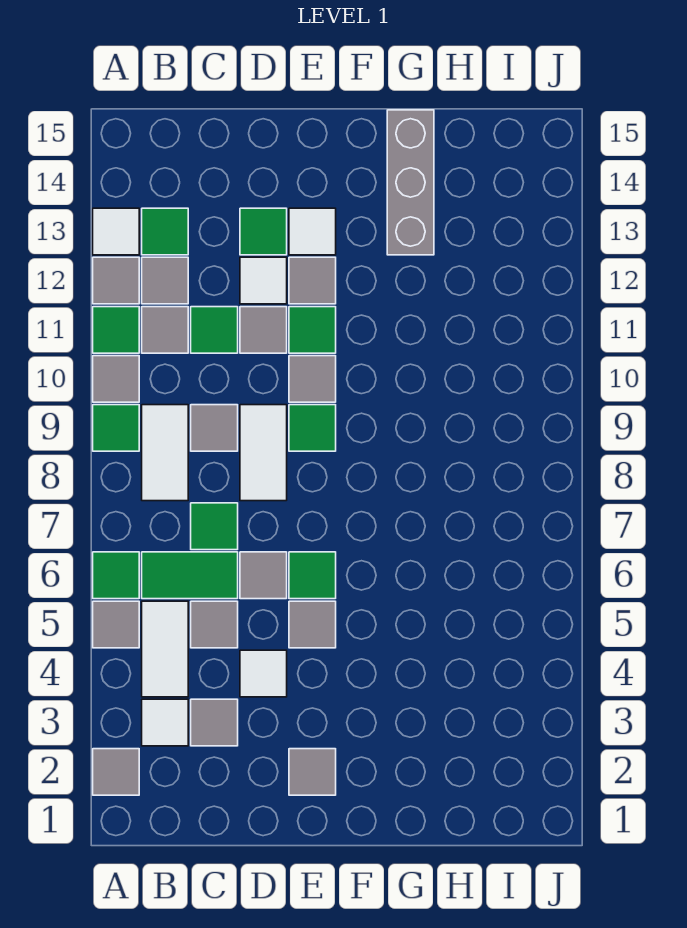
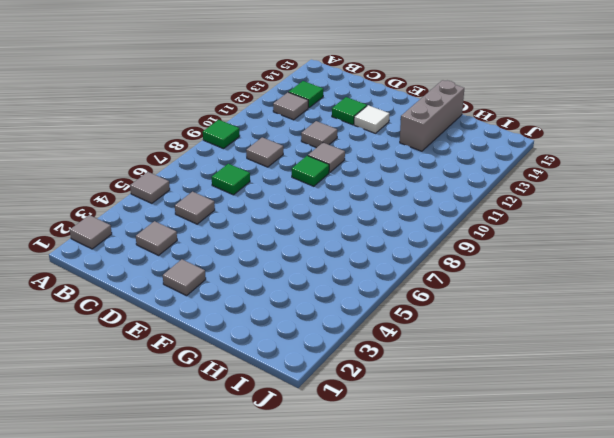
none -> green tile A6 level 1
none -> grey tile A10 level 1
none -> green tile A11 level 1
none -> grey tile A12 level 1

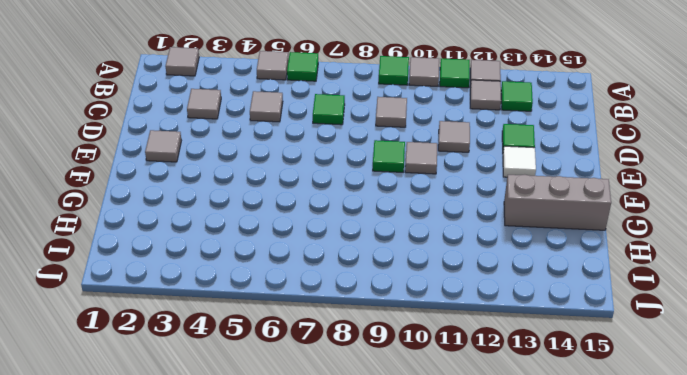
none -> white tile A13 level 1
none -> white tile B3 level 1
none -> white tile B4:B5 level 1
none -> green tile B6:C6 level 1

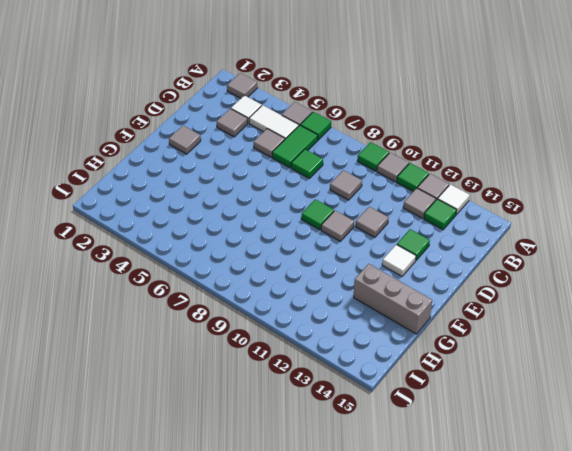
none -> white tile B8:B9 level 1
none -> grey tile B11 level 1
none -> green tile C11 level 1
none -> white tile D4 level 1

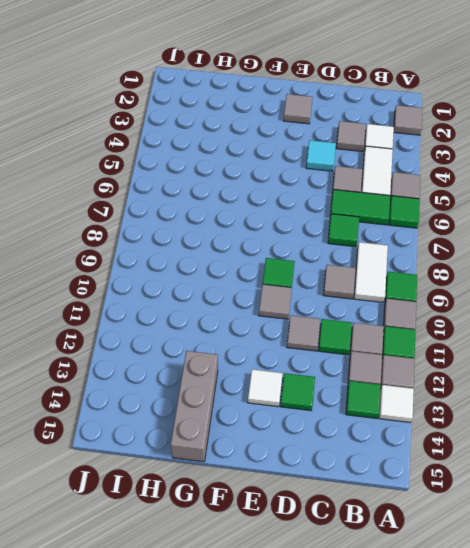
cyan tile D4 level 1 -> white tile D4 level 1
none -> grey tile D6 level 1
none -> white tile D8:D9 level 1
none -> white tile D12 level 1
none -> grey tile E5 level 1

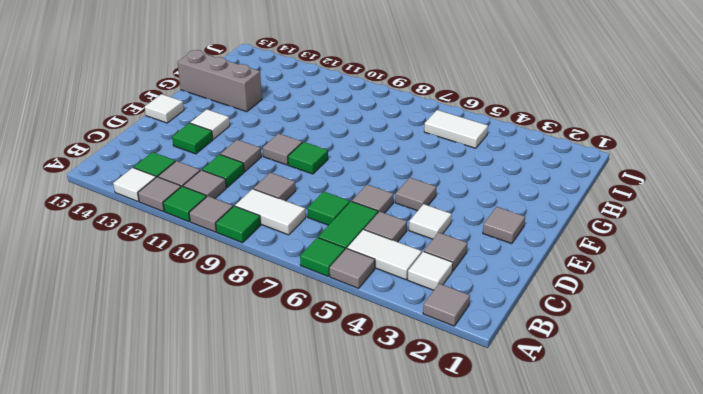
white tile E15 level 1 -> white tile D12 level 1
white tile I5:I6 level 1 -> white tile D8:D9 level 1
none -> green tile E6 level 1
none -> green tile E11 level 1
none -> grey tile E12 level 1

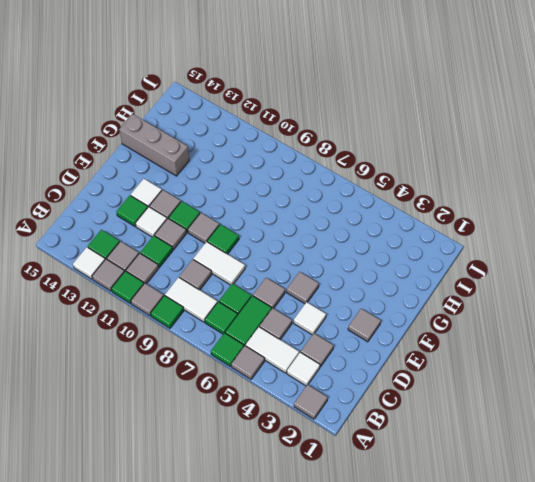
green tile B7 level 1 -> green tile E6 level 1

